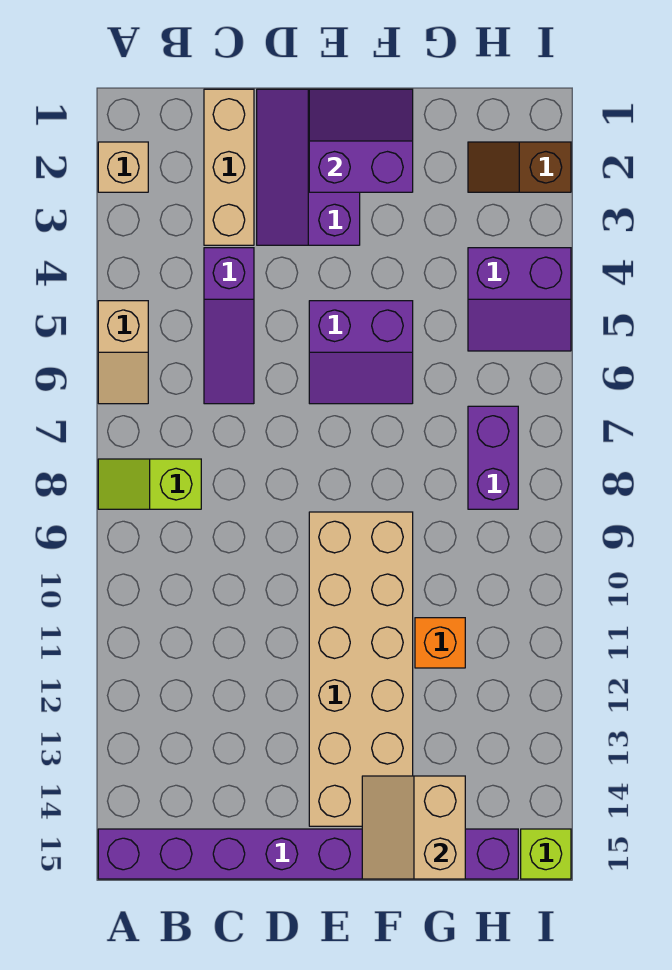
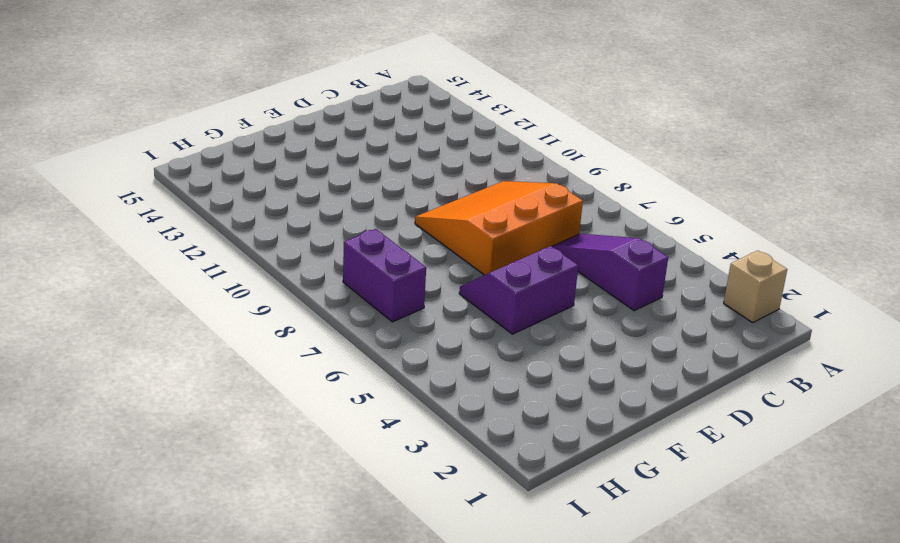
orange slope C7:E9 level 1 top 7 -> tan brick E9:F14 level 1
none -> tan slope A5:A6 level 1 top 5
none -> lime slope A8:B8 level 1 top B
none -> purple brick A15:H15 level 1

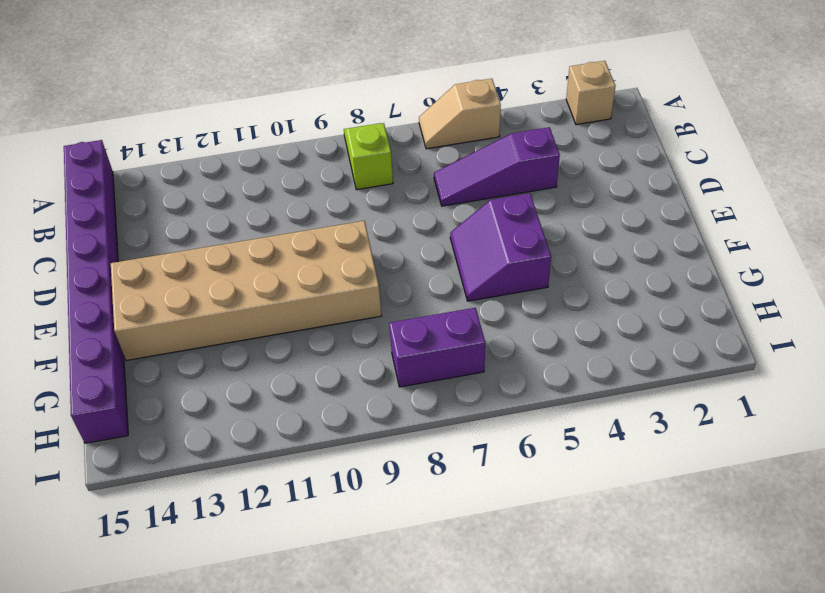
none -> tan brick C1:C3 level 1
none -> purple slope D1:E3 level 1 top E
none -> orange brick G11 level 1

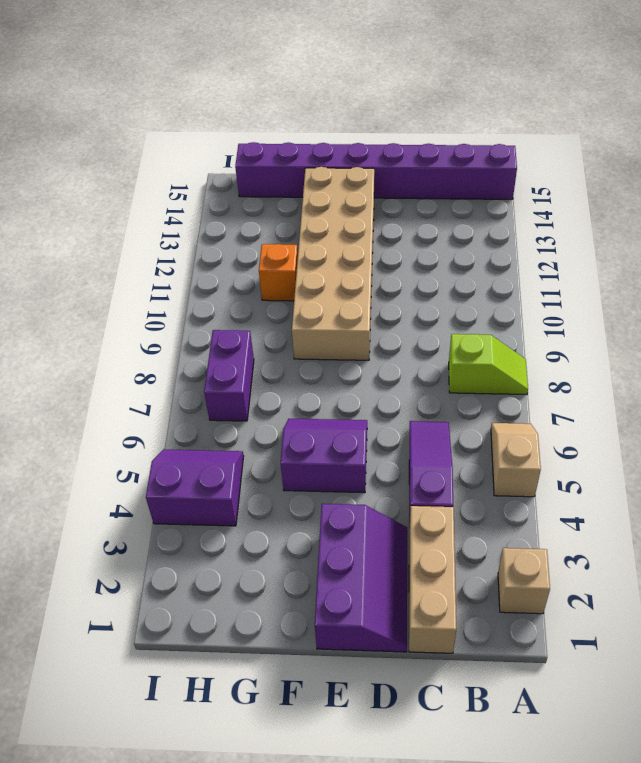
none -> brown slope H2:I2 level 1 top I
none -> lime brick I15 level 1
none -> purple slope E1:F2 level 2 top 2

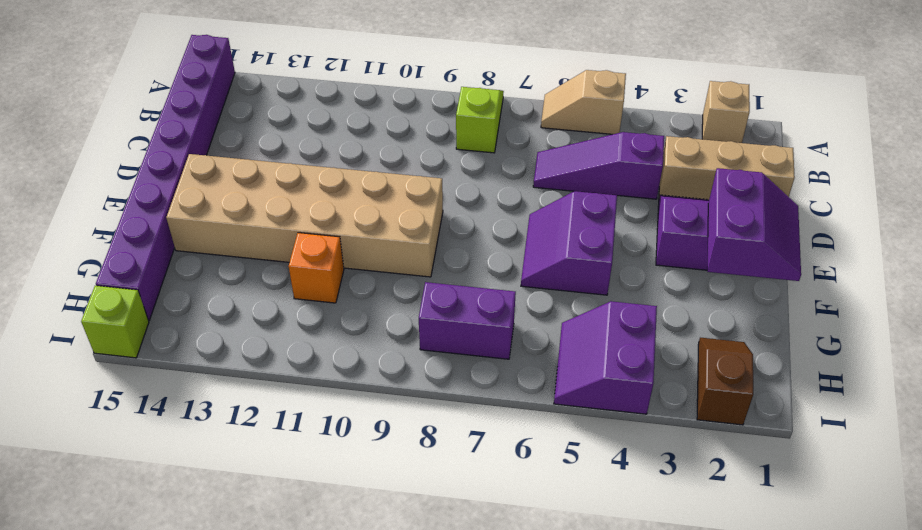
none -> tan slope F14:G15 level 2 top G

